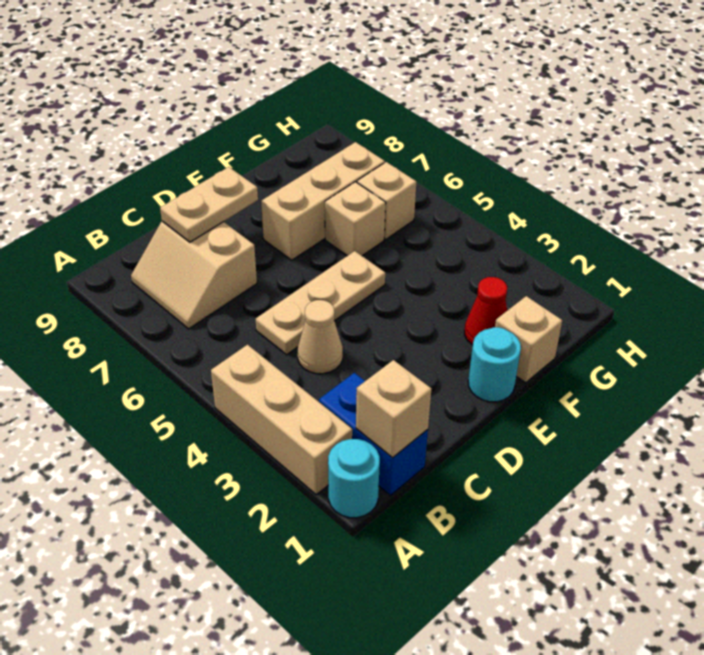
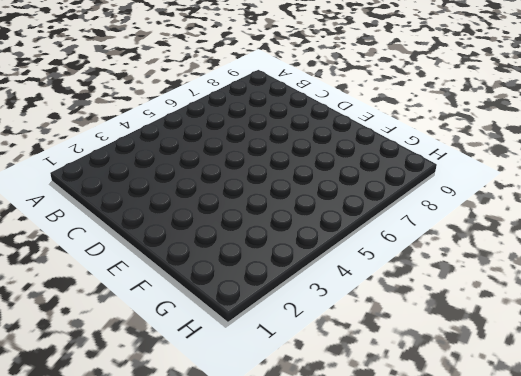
none -> cyan round brick A1 level 1
none -> tan brick A2:A4 level 1
none -> blue brick B1:B2 level 1

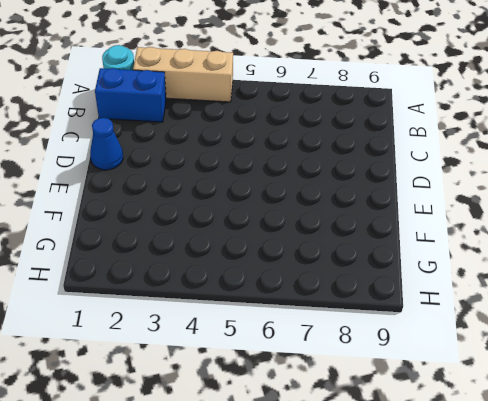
blue cone D1 level 1 -> none
none -> tan slope B7:C8 level 1 top C
none -> tan cone C4 level 1
none -> tan plate C5:E5 level 1

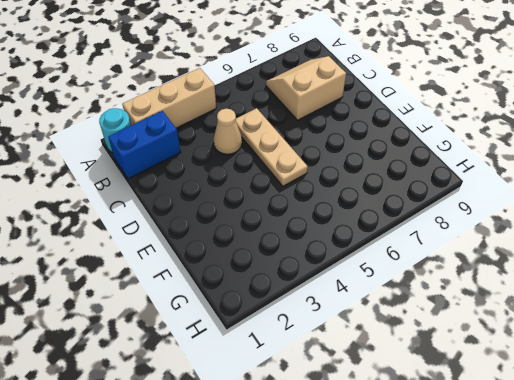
none -> cyan round brick E1 level 1
none -> tan brick E7:G7 level 1
none -> tan brick F1 level 1

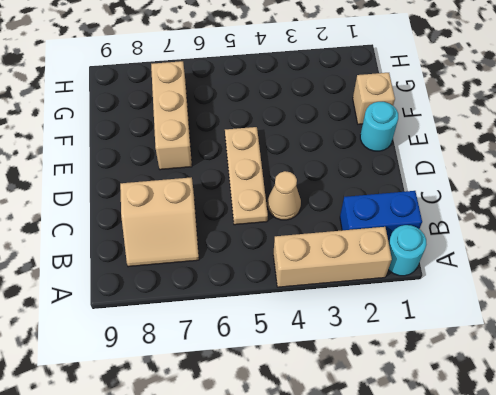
none -> red cone F2 level 1
none -> tan brick F6 level 1
none -> tan brick G6 level 1

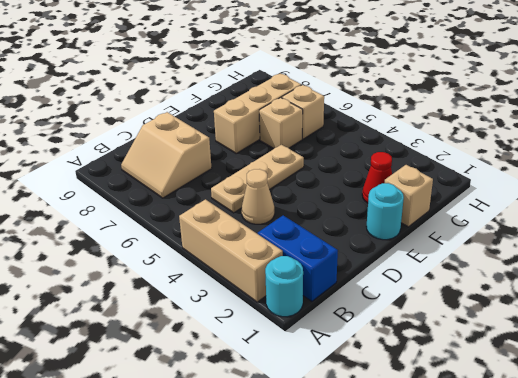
none -> tan brick B1 level 2
none -> tan plate C8:D8 level 2

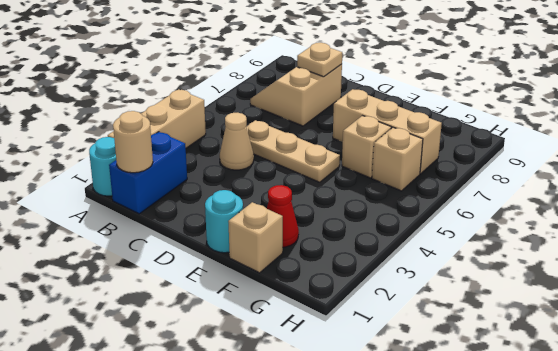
tan round brick B1 level 2 -> tan brick B1 level 2
tan plate C8 level 2 -> tan plate C8:D8 level 2

